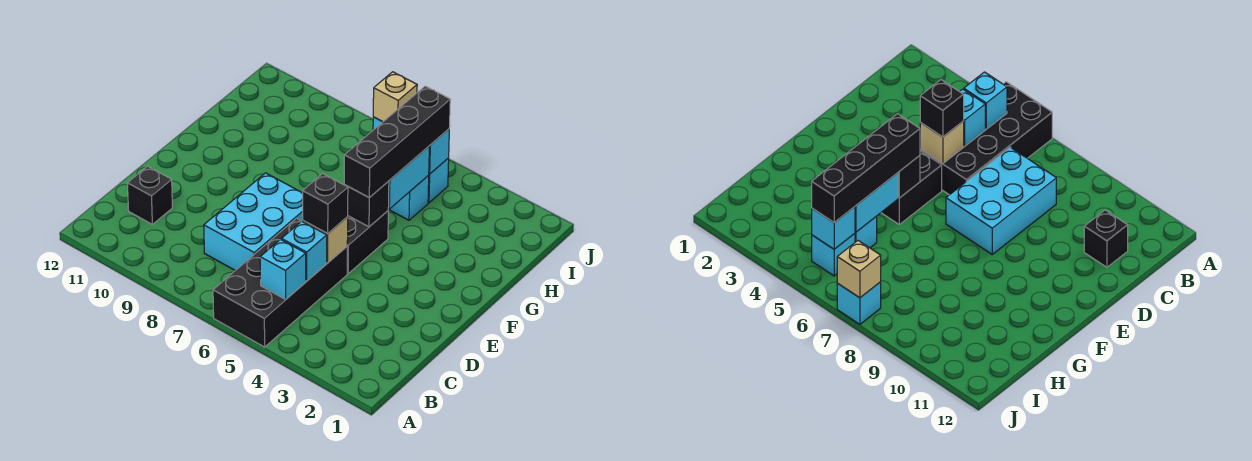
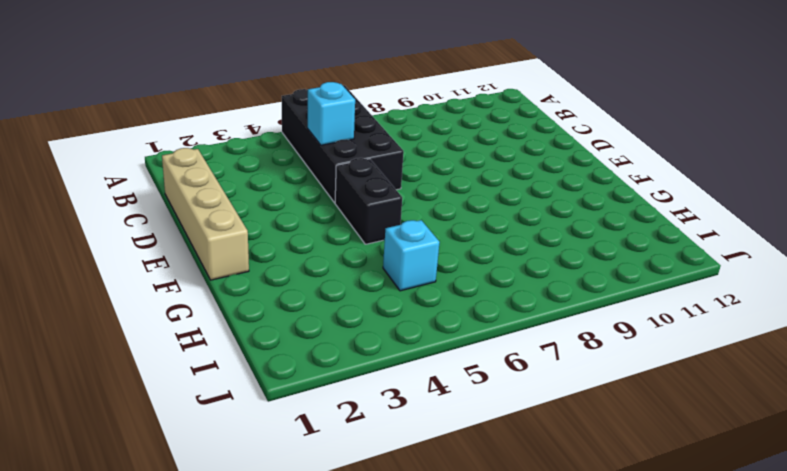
tan brick C1:F1 level 1 -> none
none -> cyan brick C7:E8 level 1
none -> black brick C11 level 1
none -> cyan brick I5 level 1

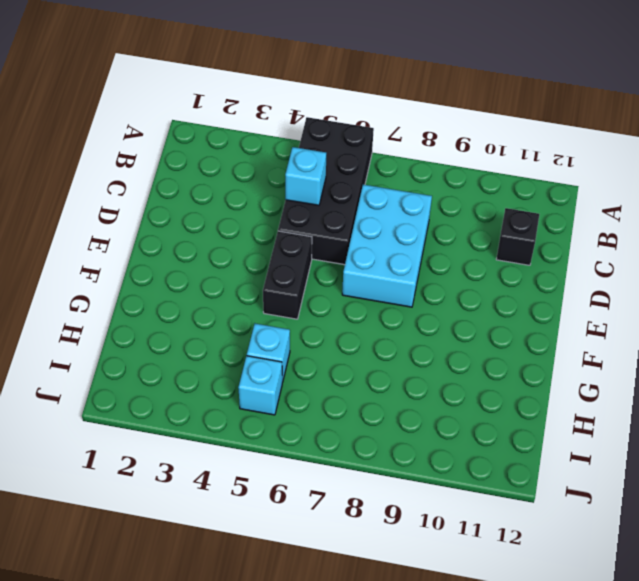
none -> cyan brick J7 level 1
none -> cyan brick B5 level 2
none -> tan brick D5 level 2

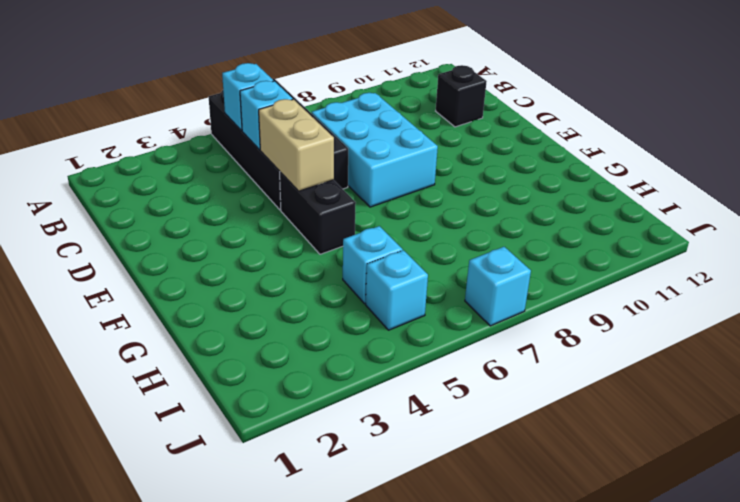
tan brick D5:E5 level 2 -> tan brick D5 level 2
none -> black brick F5 level 2
none -> cyan brick G5:H5 level 2
none -> cyan brick I5 level 2

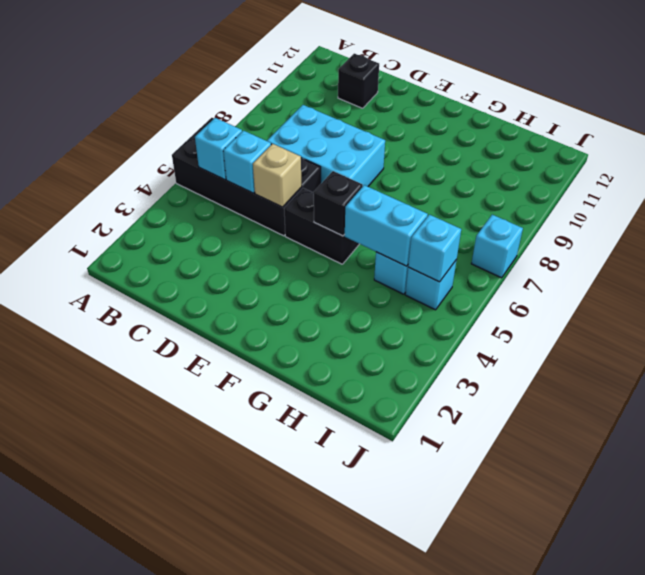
none -> tan brick J7 level 2
none -> black brick D5 level 3
none -> black brick F5:I5 level 3

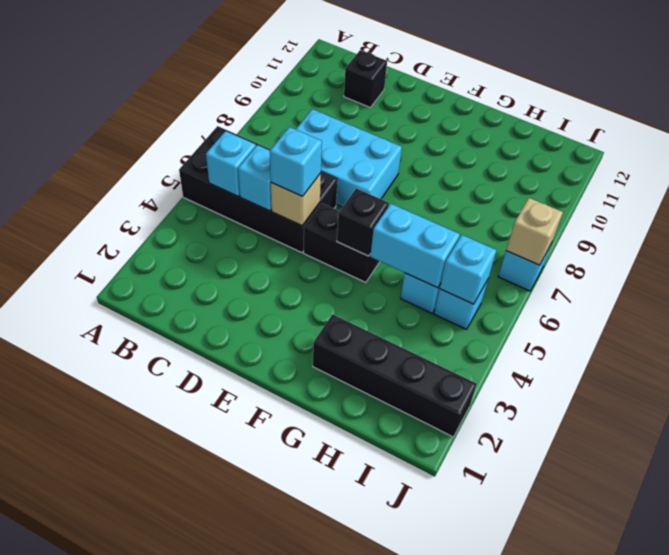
cyan brick D5 level 3 -> black brick D5 level 3
black brick G2:J2 level 1 -> black brick F5:I5 level 3

